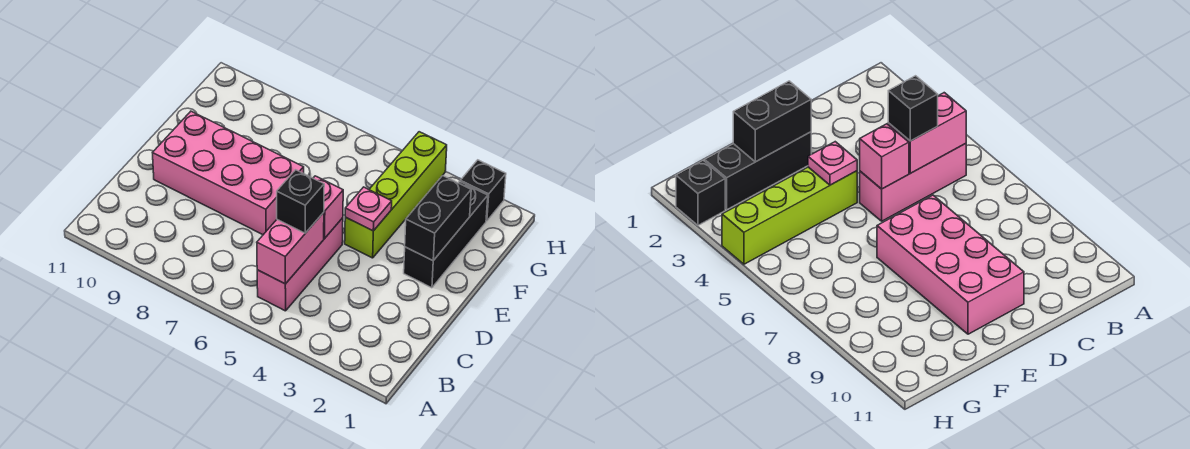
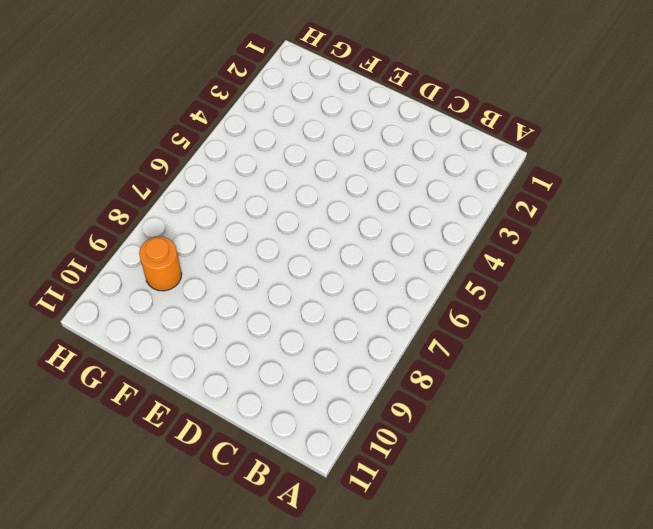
orange round brick G9 level 1 -> none
none -> pink brick B5:D5 level 1
none -> pink brick D7:E10 level 1

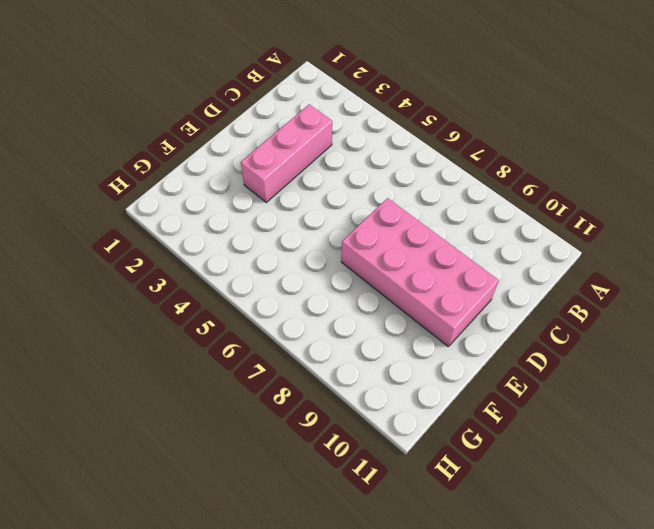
pink brick C3:E3 level 1 -> pink brick B5:D5 level 1
none -> black brick E2:G2 level 1
none -> lime brick E4:H4 level 1

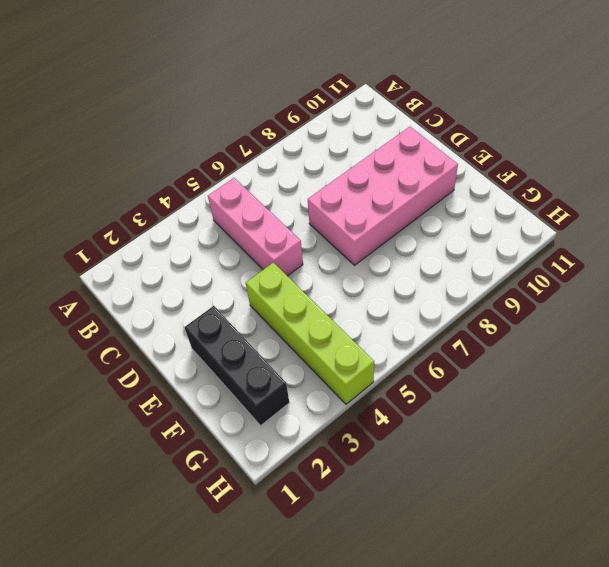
none -> black brick H2 level 1
none -> pink brick B5:C5 level 2

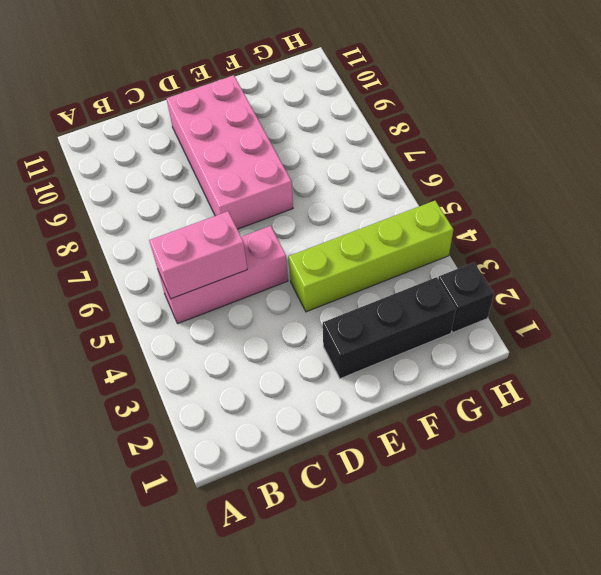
none -> pink brick D5 level 2
none -> black brick E2:F2 level 2

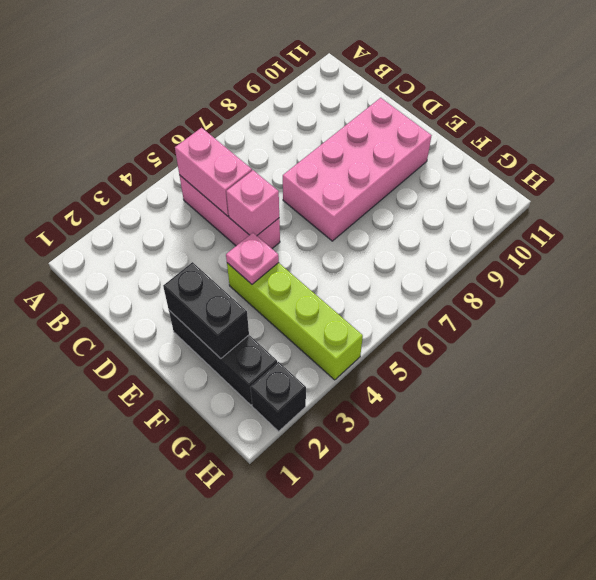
none -> black brick C5 level 3

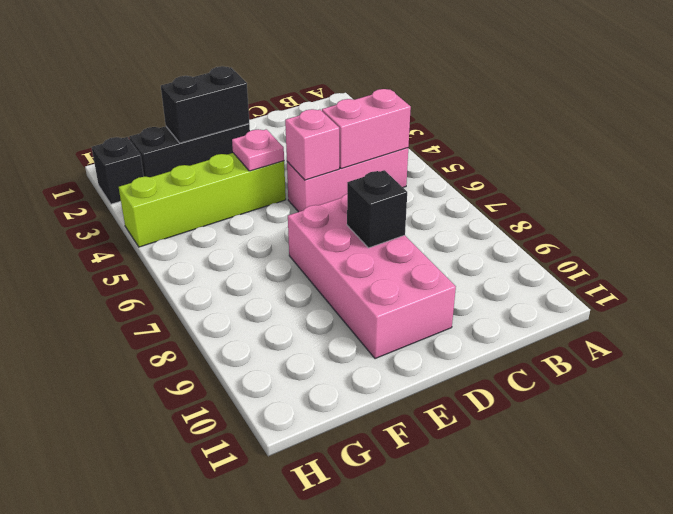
black brick D8 level 2 -> black brick C5 level 3

